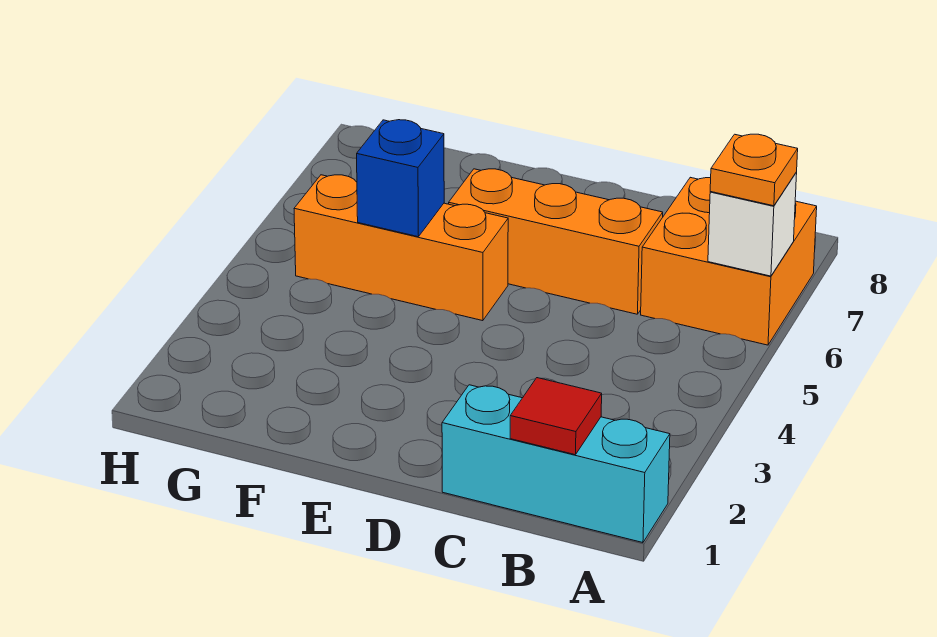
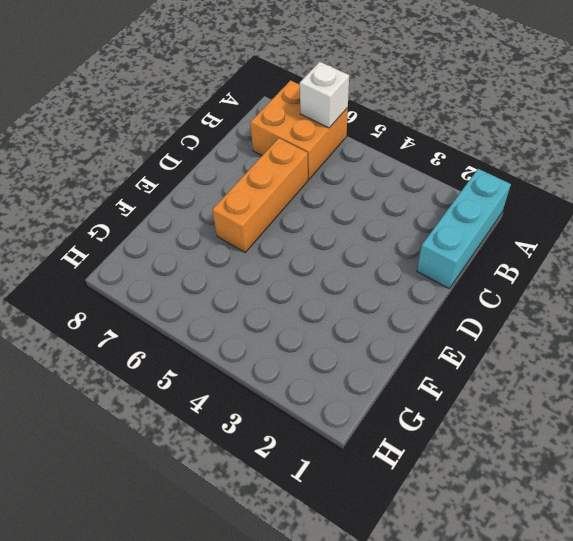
none -> orange brick E5:G5 level 1
none -> red tile B1 level 2

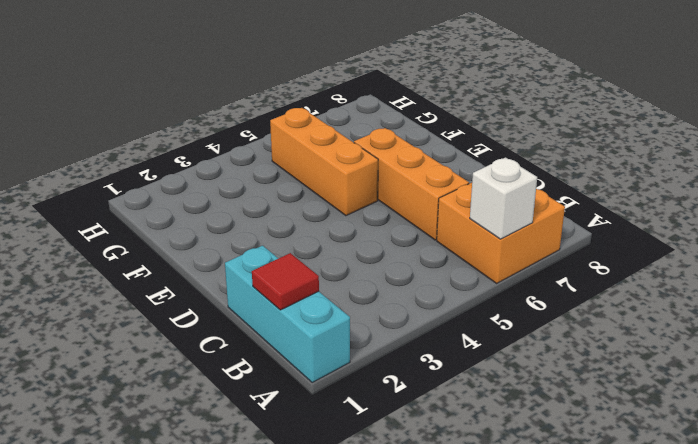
none -> blue brick F5 level 2
none -> orange plate A6 level 3

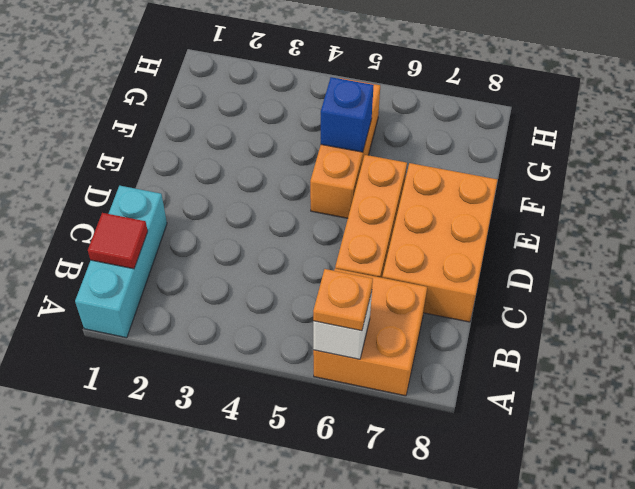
orange brick C7:E8 level 1 -> none

